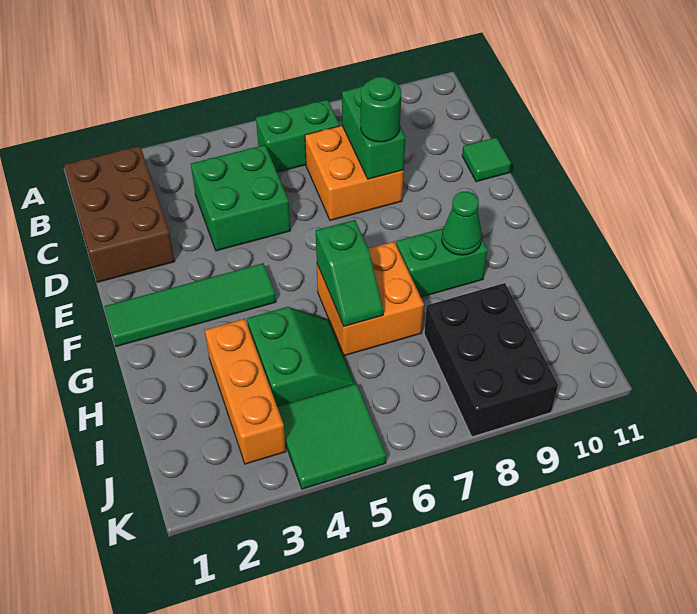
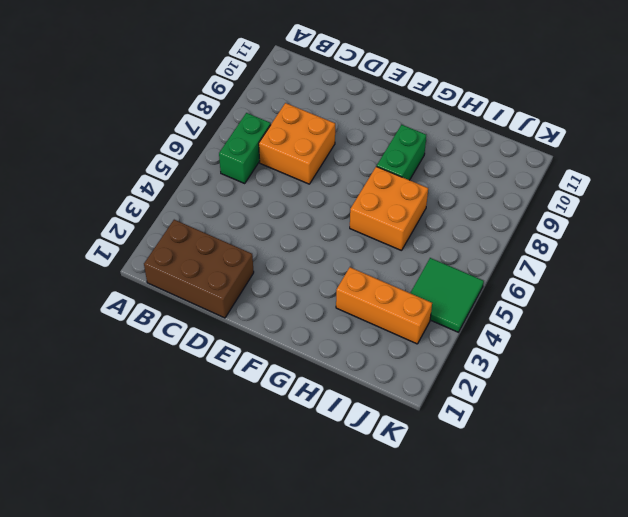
none -> green brick C4:D5 level 1
none -> green tile D11 level 1
none -> green tile F1:F4 level 1

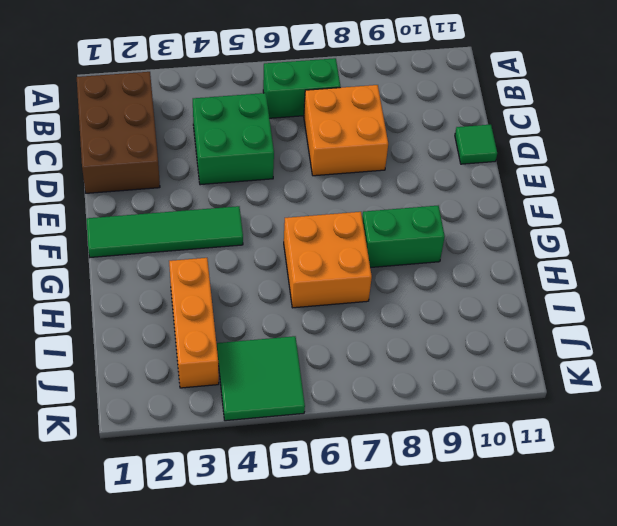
none -> green slope H4:I5 level 1 top 4
none -> black brick I8:K9 level 1
none -> green brick C8:D8 level 2

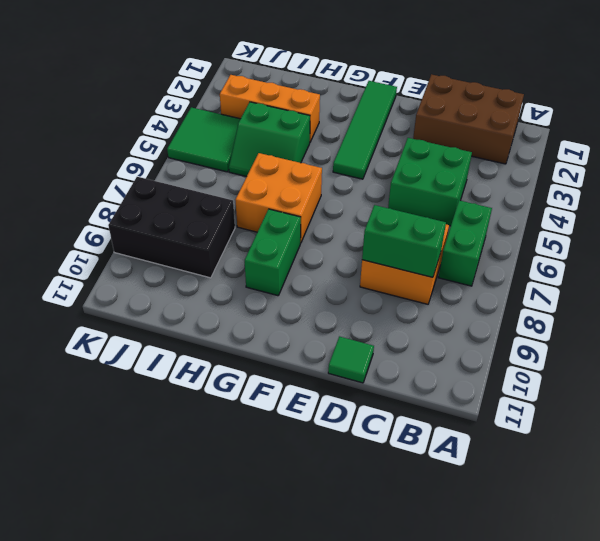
none -> green slope G6:H6 level 2 top G
none -> green cone G9 level 2
none -> green round brick D8 level 3

